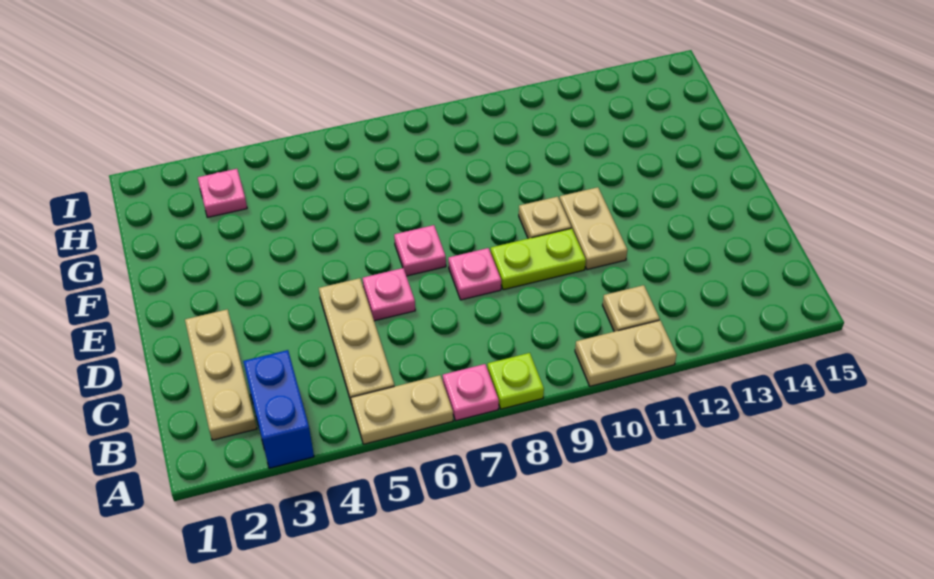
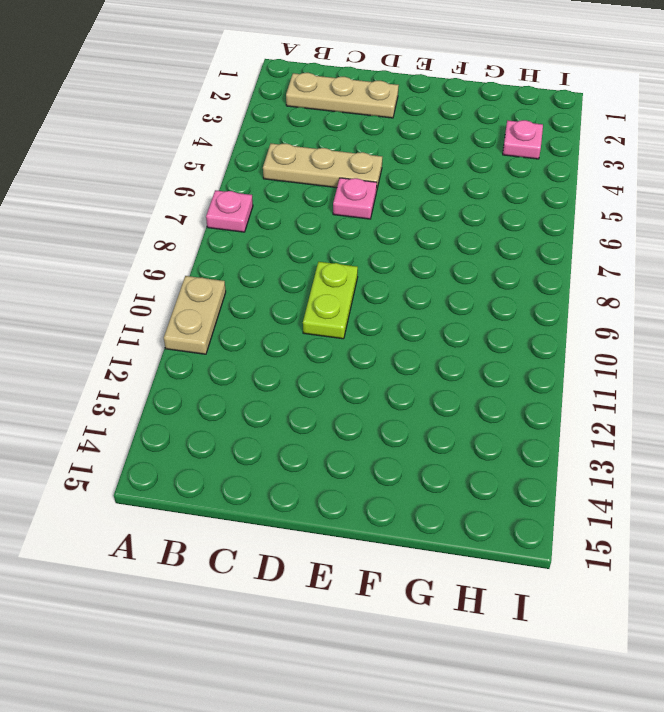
none -> blue brick A3:B3 level 1
none -> tan plate A5:A6 level 1
none -> lime plate A8 level 1

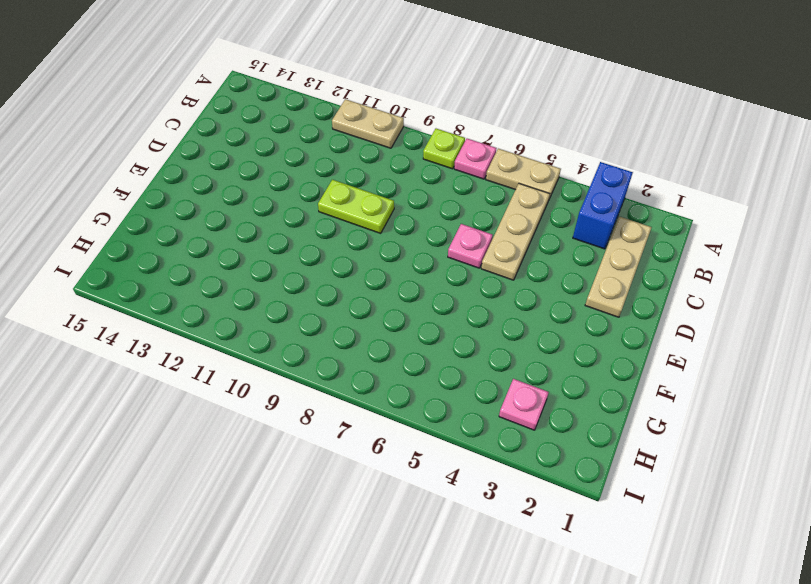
none -> tan plate B11 level 1
none -> pink plate D8 level 1
none -> tan plate D11:E11 level 1

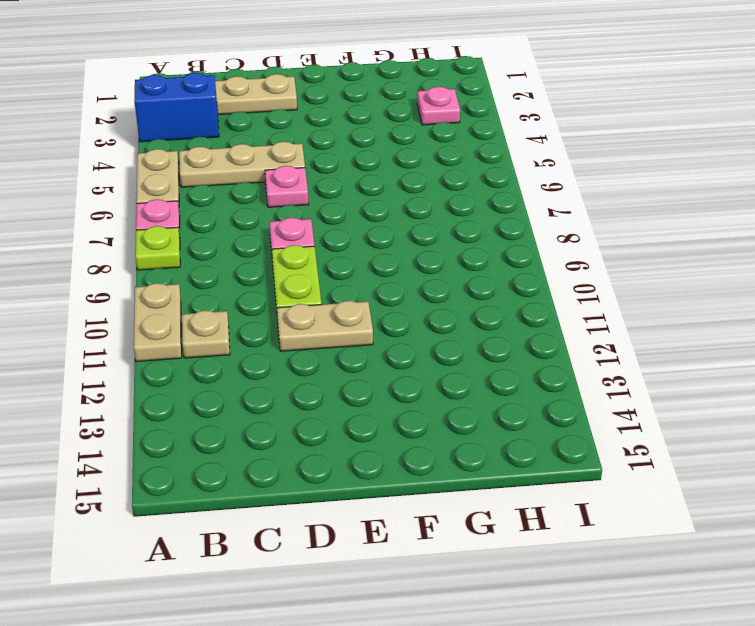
none -> pink plate E7 level 1
none -> tan plate E10 level 1

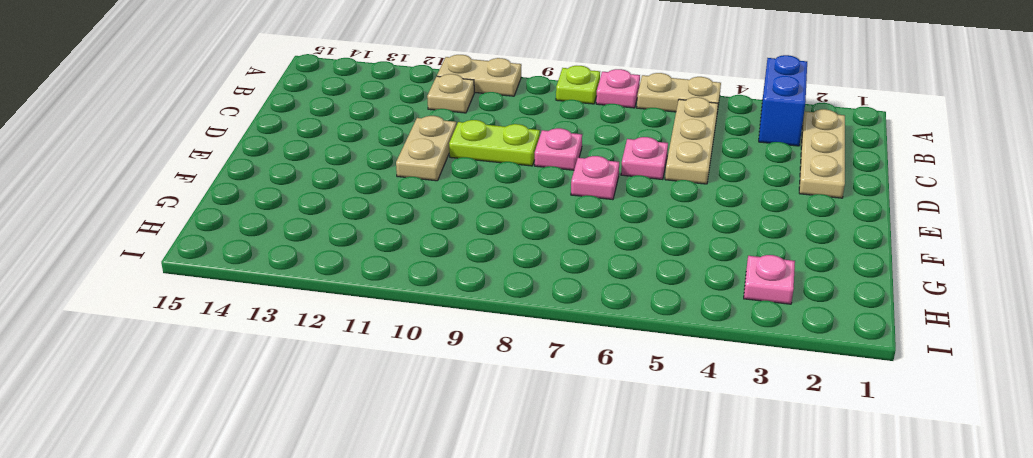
none -> tan plate E10 level 1

